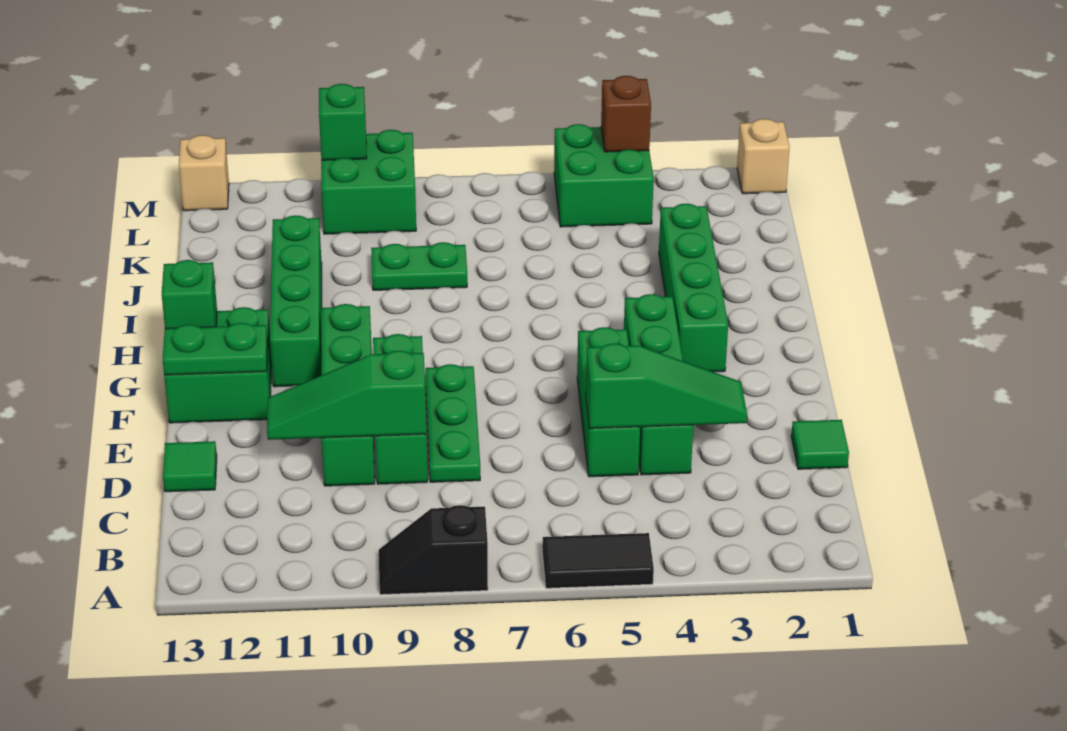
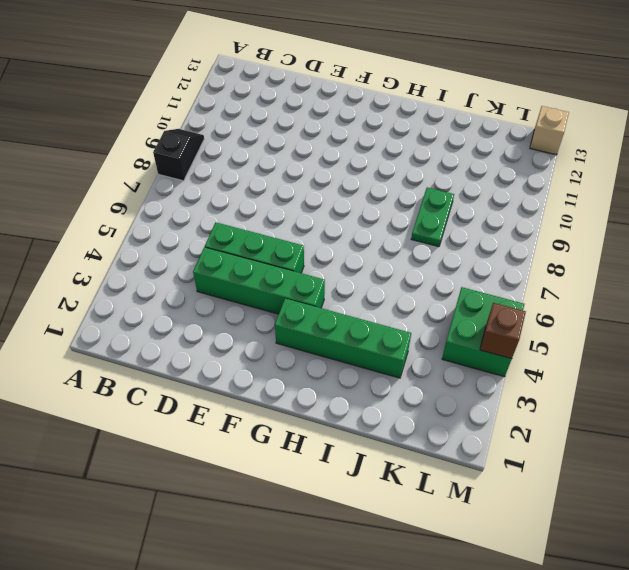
none -> black tile A5:A6 level 1
none -> green tile D1 level 1
none -> green plate D8:F8 level 1

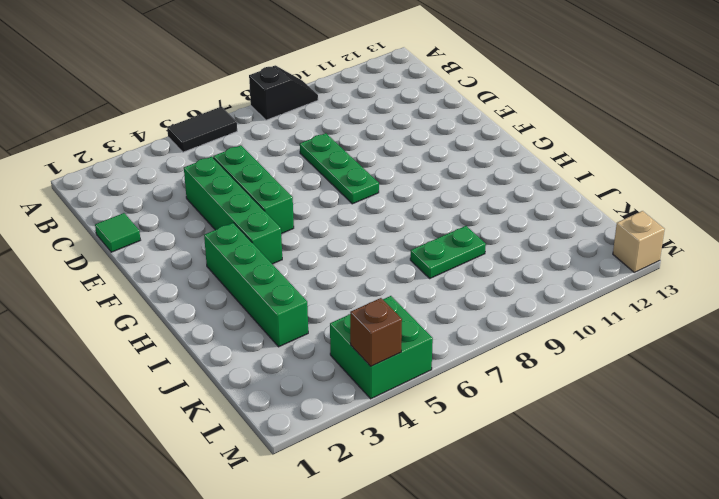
none -> green brick D9:F9 level 1
none -> green brick D10:G10 level 1
none -> green tile D13 level 1

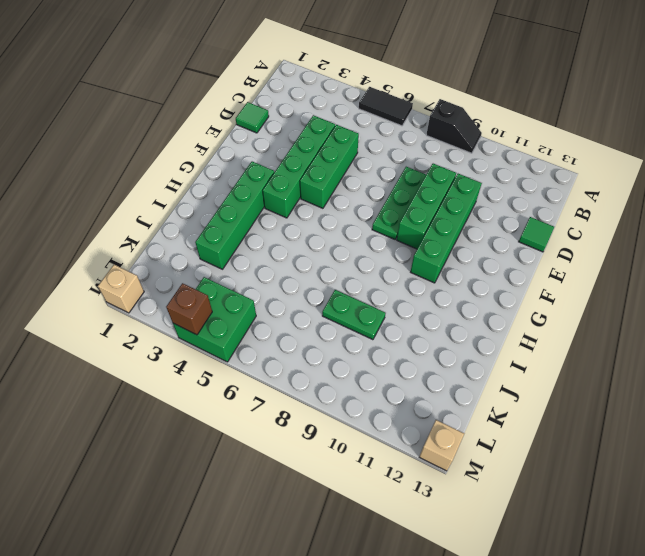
none -> green brick F12:G13 level 1
none -> green brick G11:J11 level 1
none -> green brick L9:M10 level 1

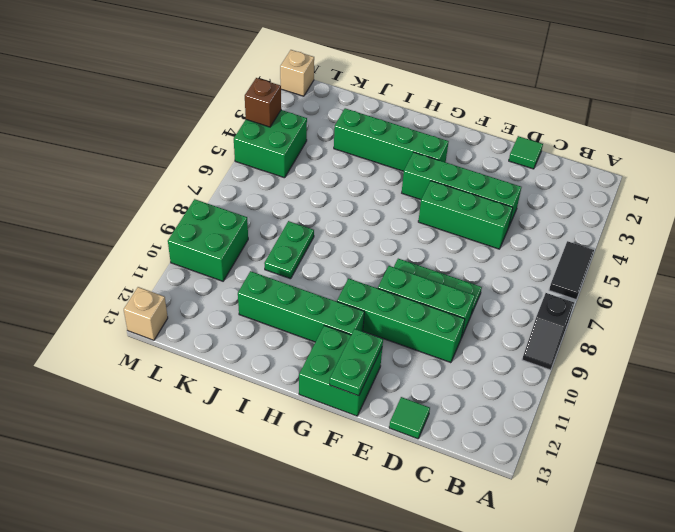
none -> green slope D3:D5 level 2 top 5
none -> green slope D9:D11 level 2 top 9
none -> green brick G13 level 2

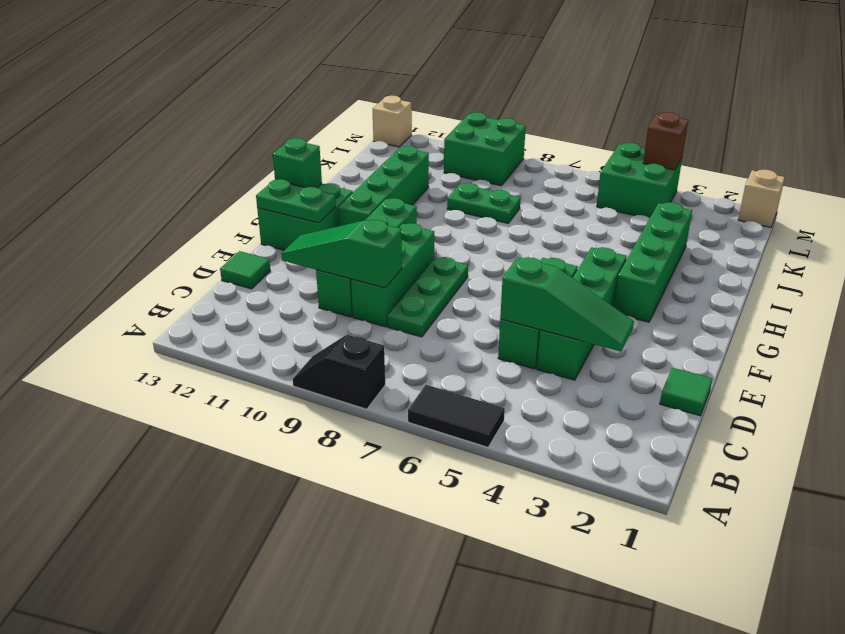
none -> green brick M10 level 2

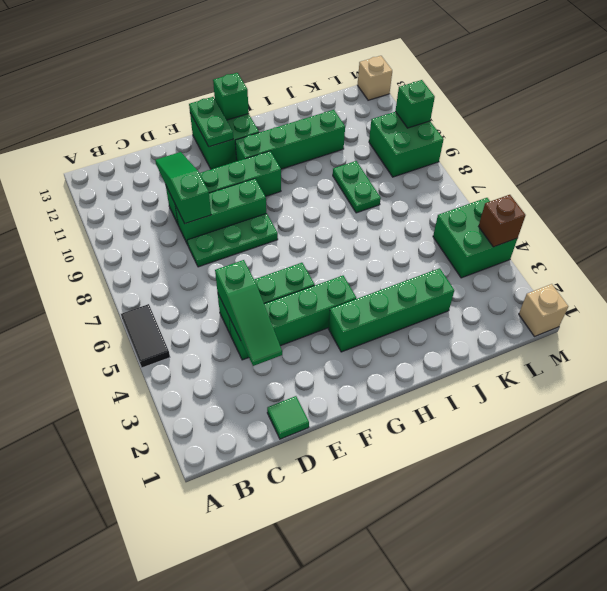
none -> black slope A8:A9 level 1 top 8
none -> green tile D13 level 1

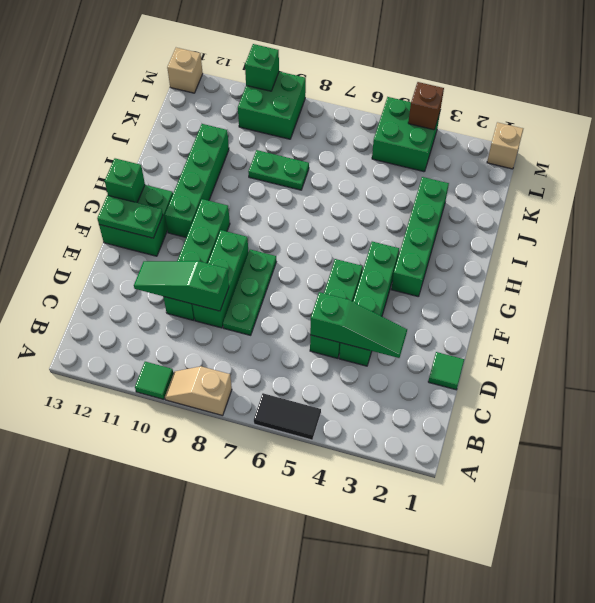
tan slope A8:A9 level 1 top 8 -> black slope A8:A9 level 1 top 8
green tile A10 level 1 -> green tile D13 level 1

